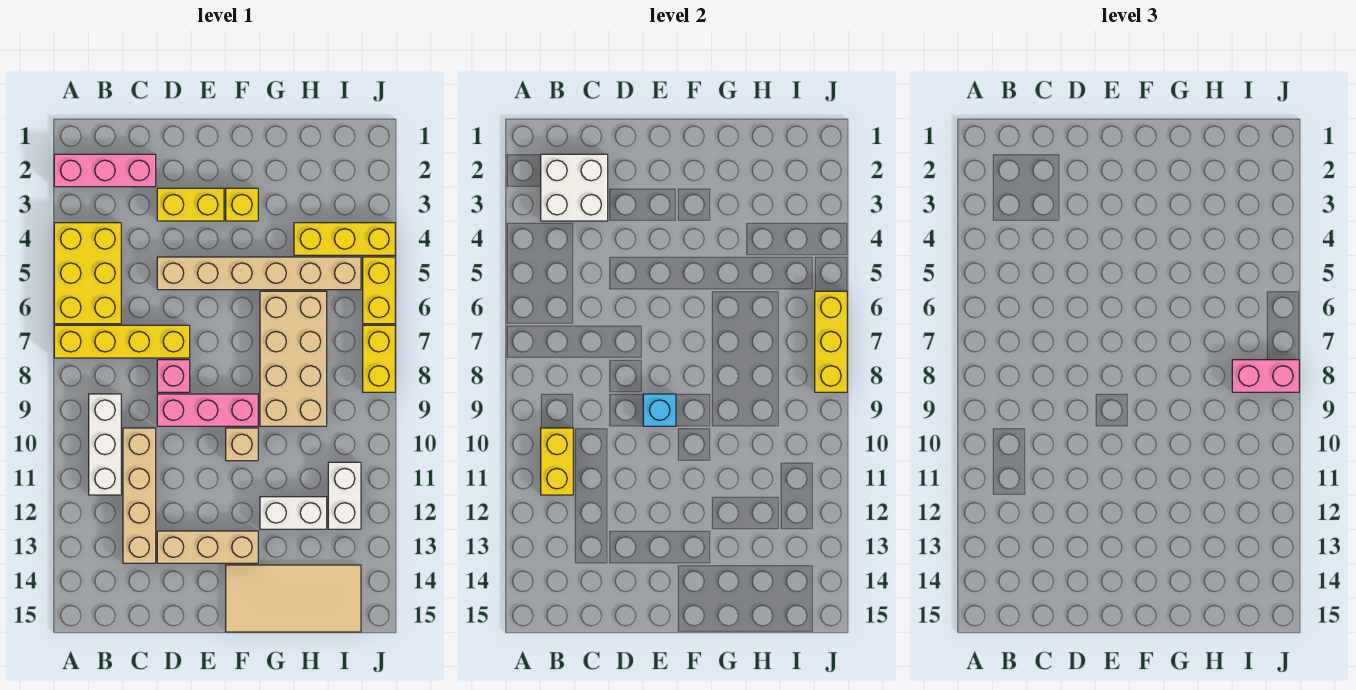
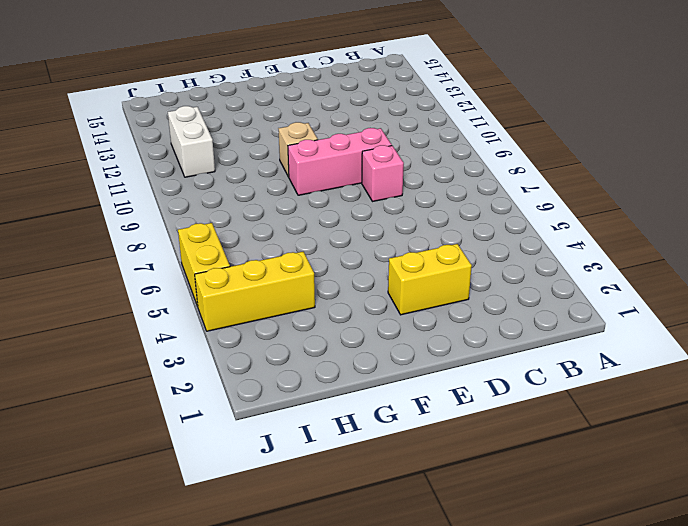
none -> pink brick A2:C2 level 1
none -> yellow brick A4:B6 level 1
none -> yellow brick A7:D7 level 1

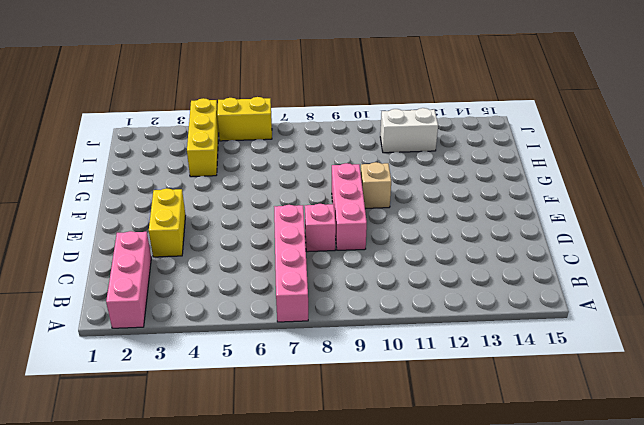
pink brick A7:D7 level 1 -> yellow brick A7:D7 level 1
none -> yellow brick A4:B6 level 1
none -> white brick B9:B11 level 1
none -> tan brick C10:C13 level 1

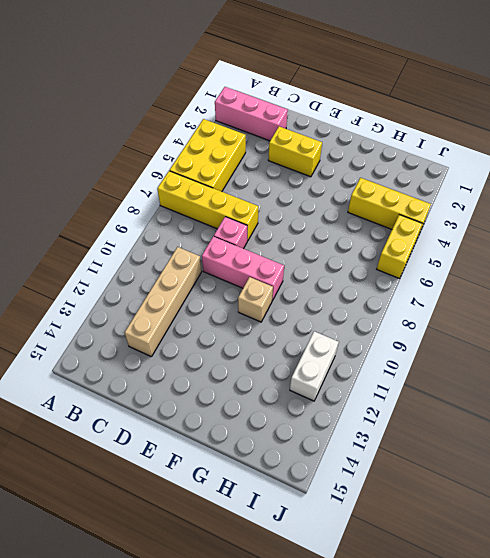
none -> white brick B9:B11 level 1
none -> tan brick D5:I5 level 1
none -> tan brick D13:F13 level 1

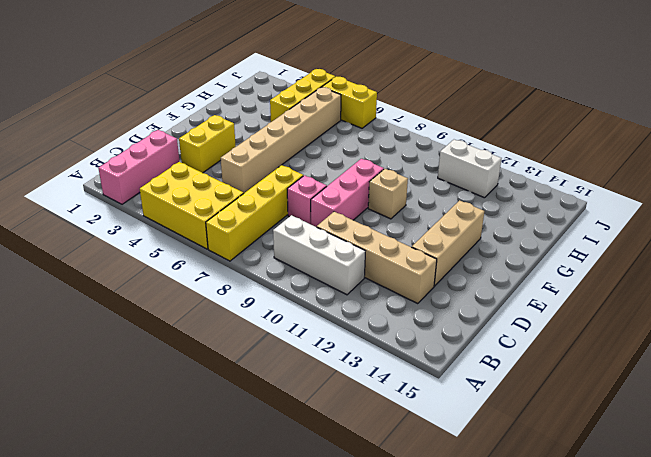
none -> yellow brick F3 level 1
none -> tan tile F14:I15 level 1
none -> tan brick G6:H9 level 1

